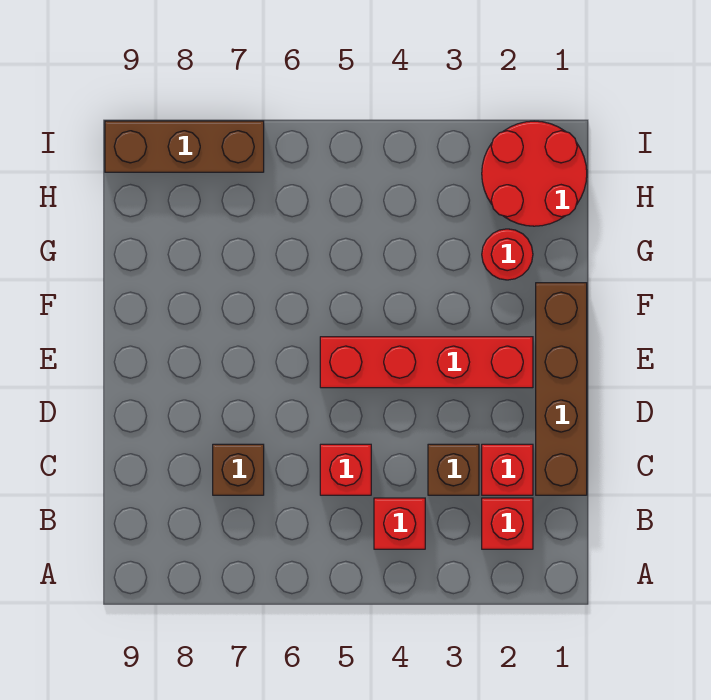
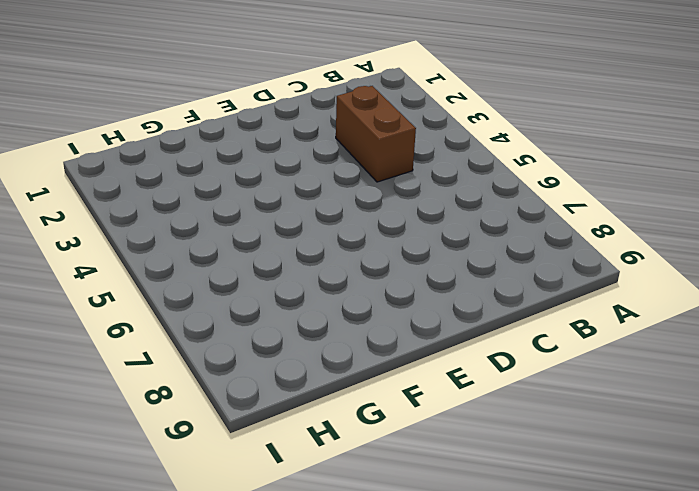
brown brick C3:C4 level 1 -> brown brick C3 level 1
none -> red brick B2 level 1
none -> red brick B4 level 1

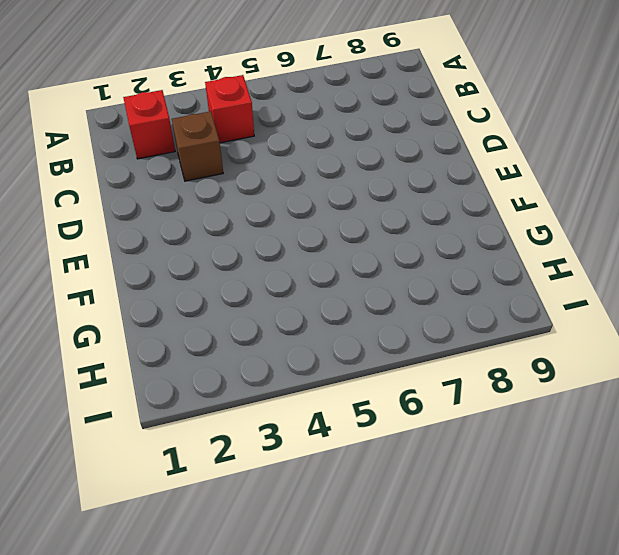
none -> brown brick C1:F1 level 1
none -> red brick C2 level 1

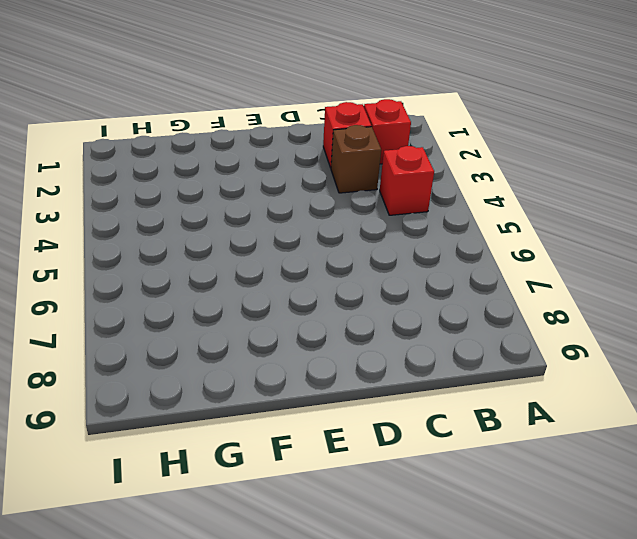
none -> brown brick C1:F1 level 1
none -> red brick C5 level 1

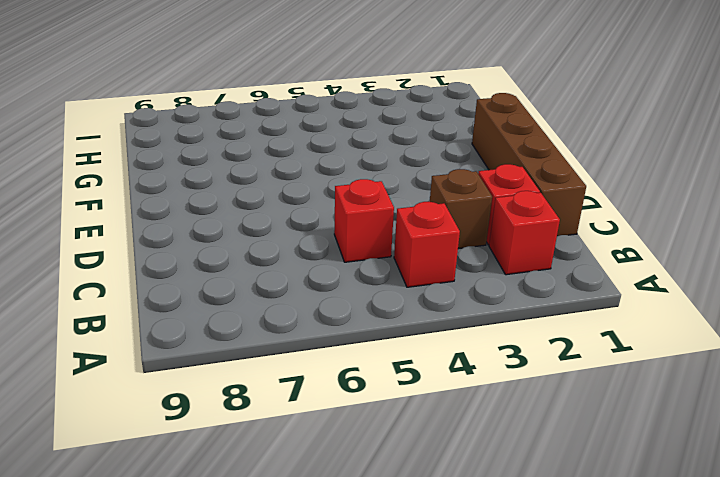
none -> brown brick C7 level 1
none -> red brick E2:E5 level 1

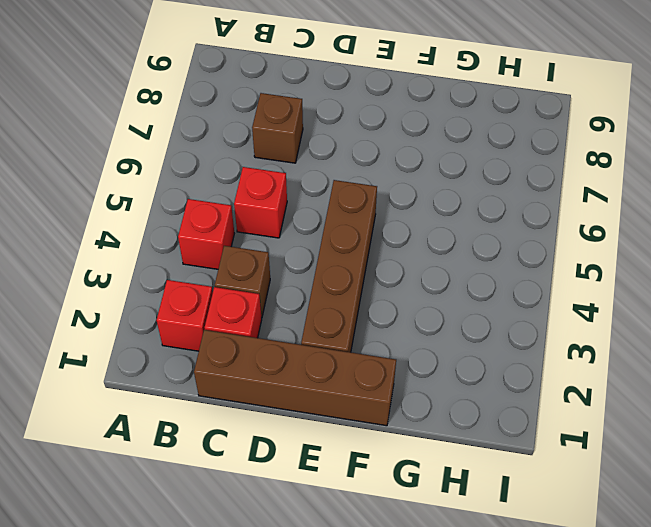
brown brick E2:E5 level 1 -> red brick E2:E5 level 1
none -> red round brick G2 level 1
none -> red round brick H1:I2 level 1

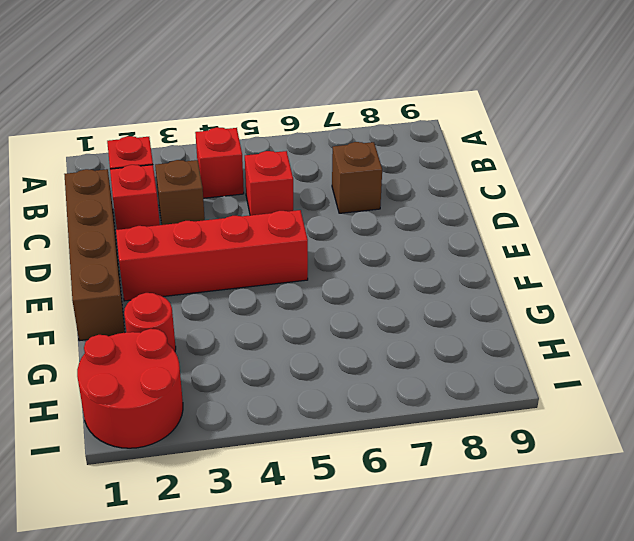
none -> brown brick I7:I9 level 1

